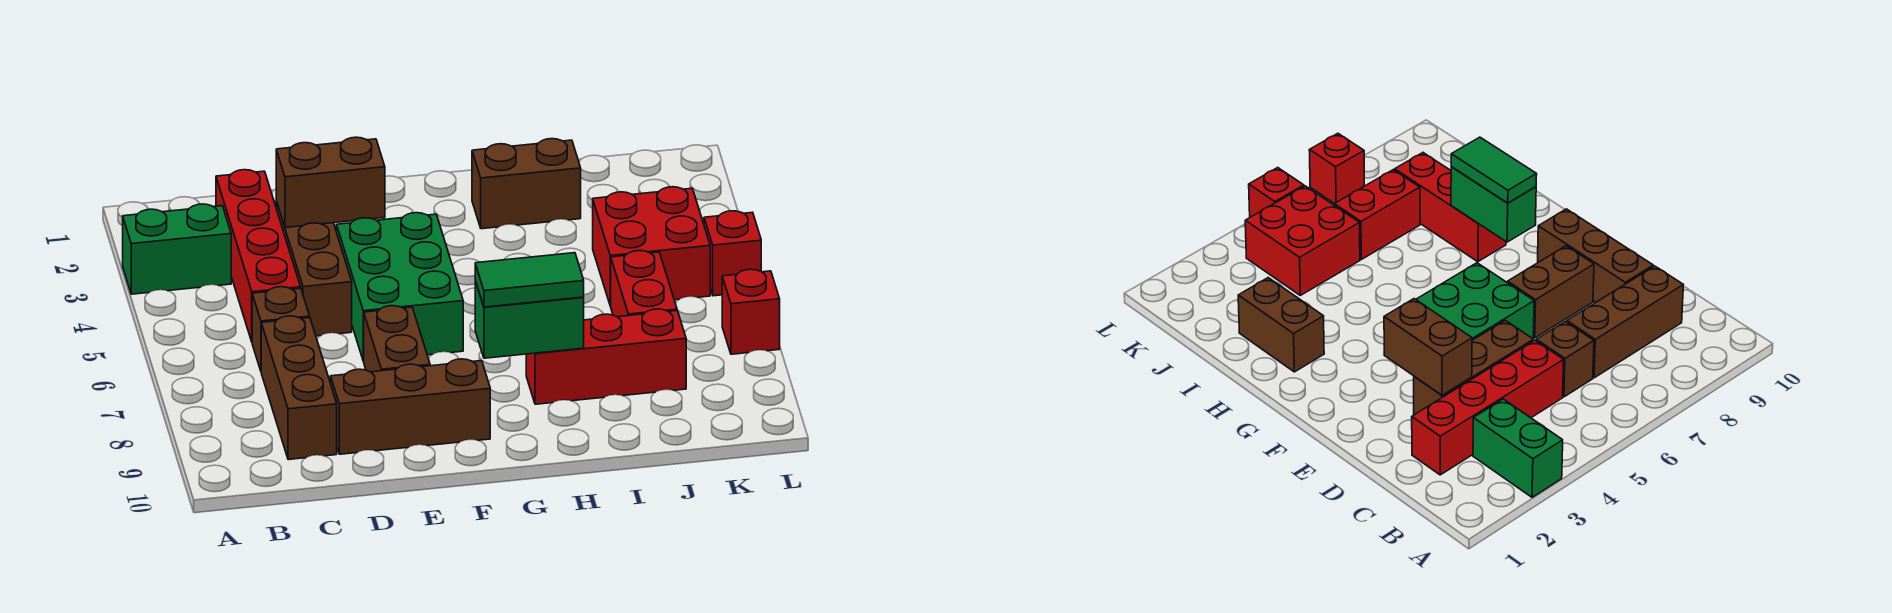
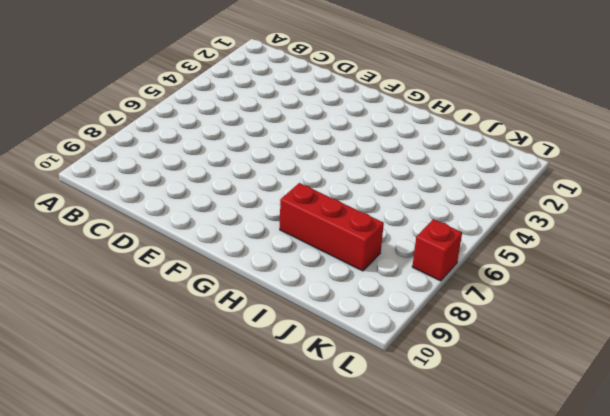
none -> green brick A3:B3 level 1
none -> red brick C2:C5 level 1
none -> brown brick C6 level 1

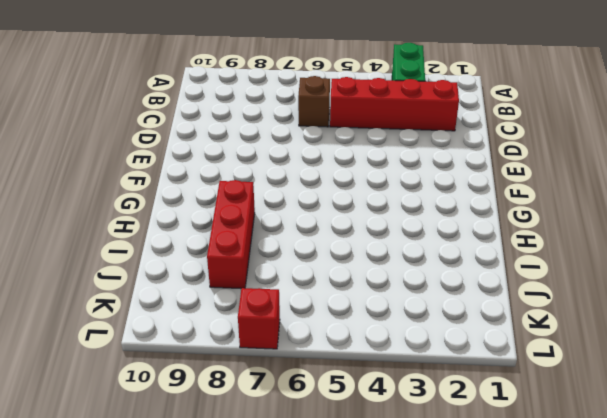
none -> brown brick C7:C9 level 1
none -> brown brick D3:D5 level 1
none -> brown brick D9:F9 level 1

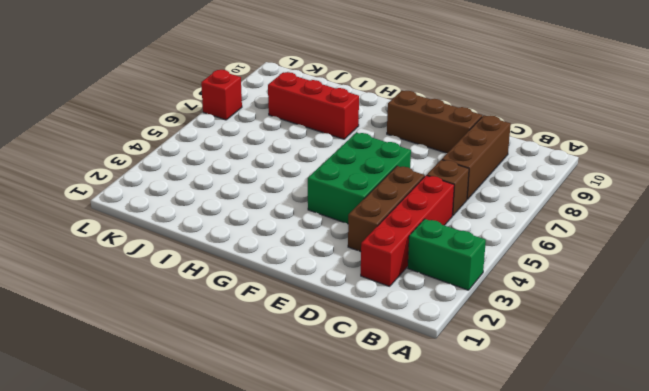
none -> brown brick E7:E8 level 1
none -> brown brick H2:I2 level 1
none -> red brick J4:K5 level 1

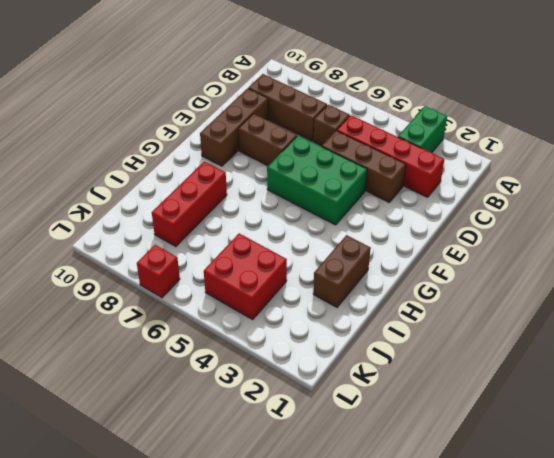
none -> red brick J6:J7 level 1
none -> red brick L5 level 1
none -> brown brick D3:E3 level 2

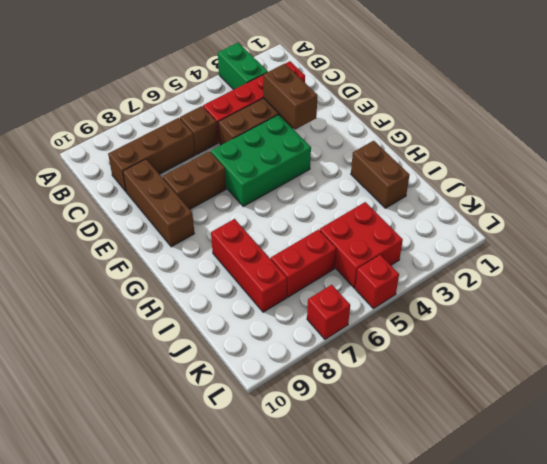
none -> green brick G8:H8 level 2
none -> green tile G8:H8 level 3

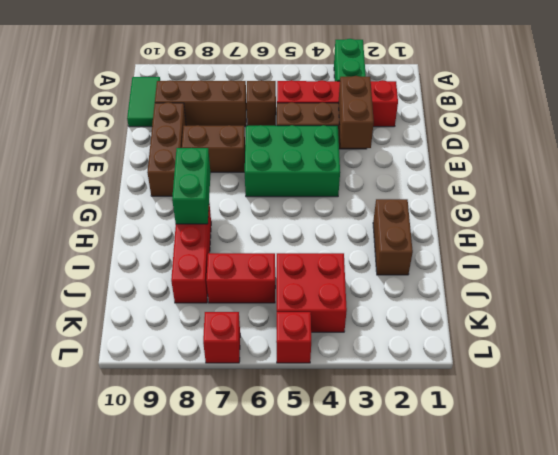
green tile B10:C10 level 1 -> green tile G8:H8 level 3

